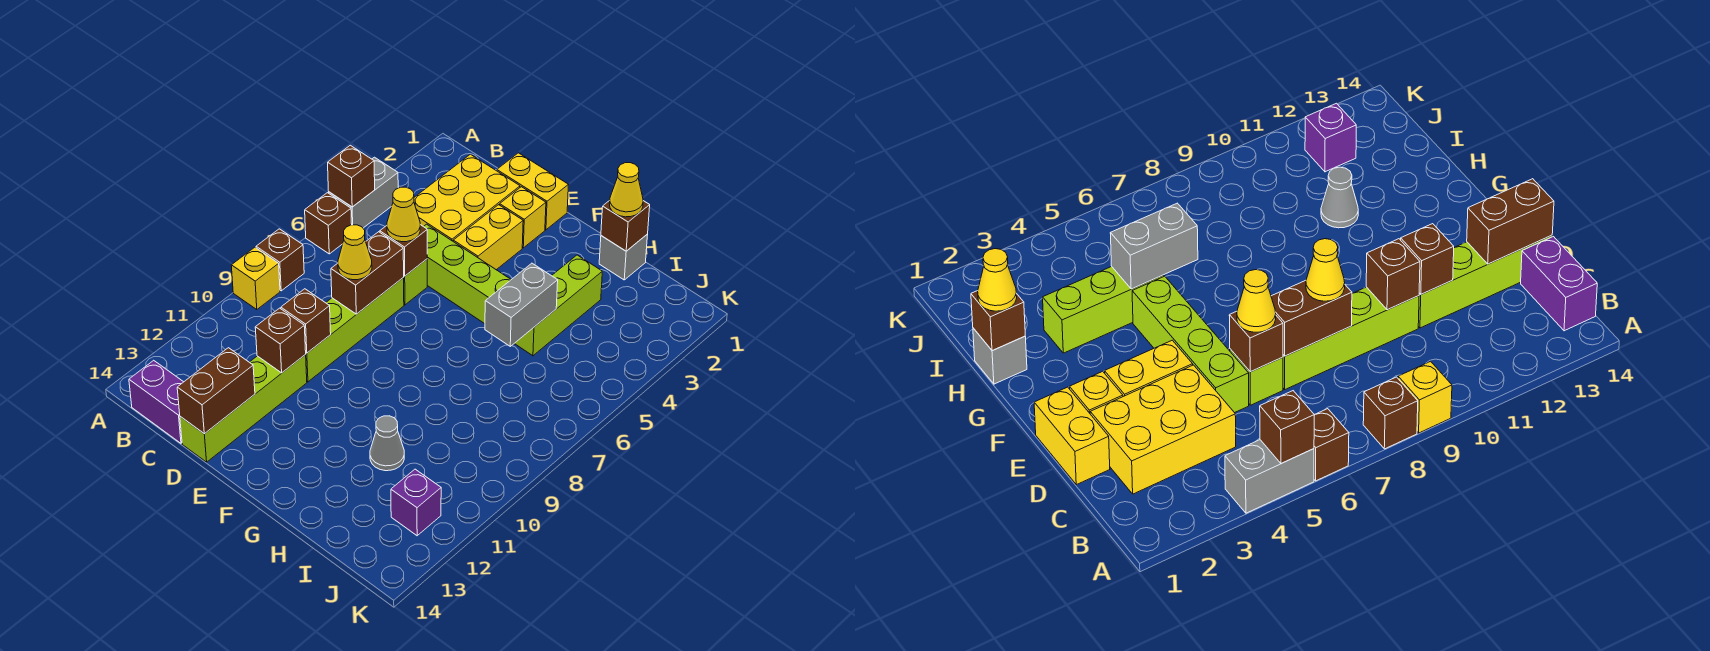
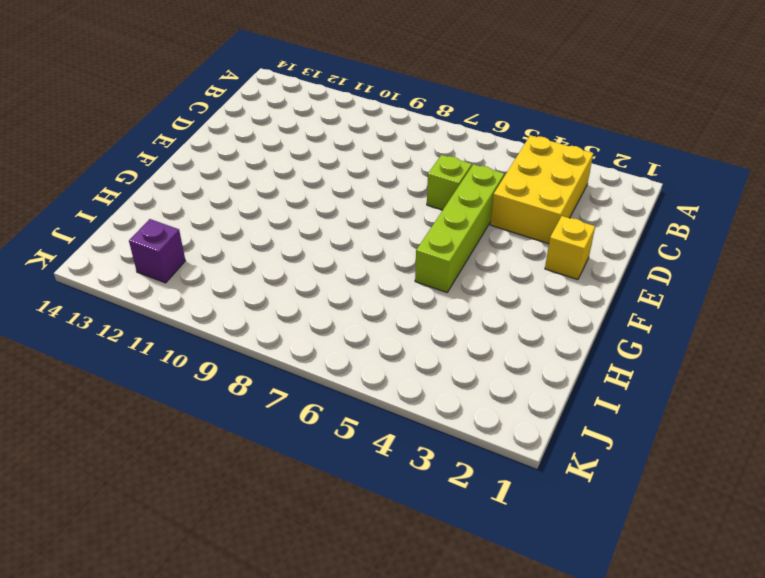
yellow brick B3:D4 level 1 -> yellow brick C2:D4 level 1
none -> grey brick A4:A5 level 1
none -> brown brick A6 level 1
none -> brown brick A8 level 1

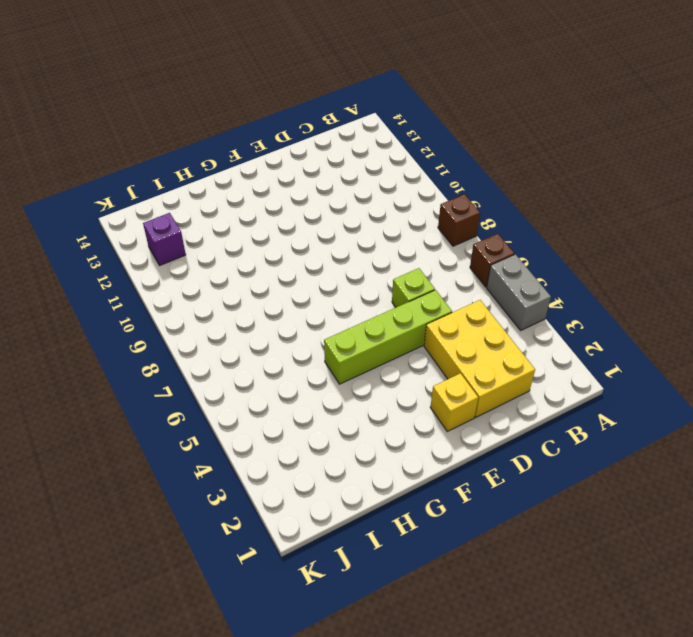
none -> yellow brick A9 level 1
none -> purple brick B14:C14 level 1
none -> yellow brick D1:E1 level 1

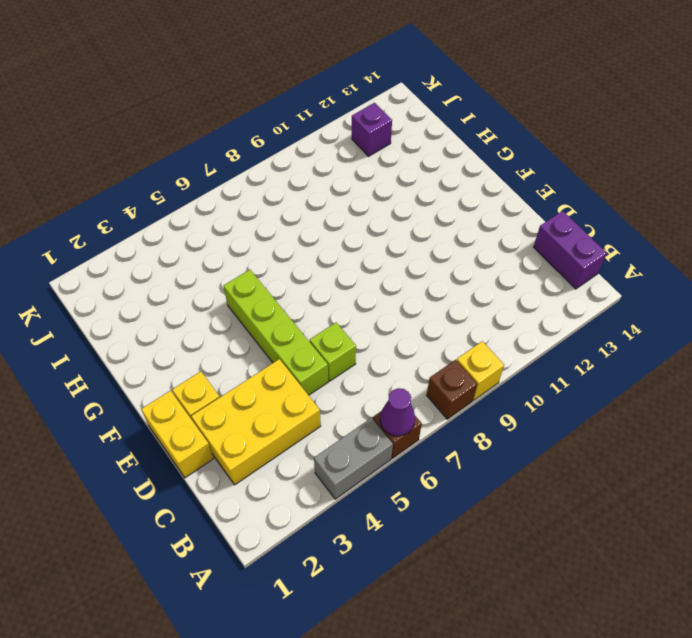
purple cone A6 level 2 -> none
none -> lime brick D7:D10 level 1
none -> lime brick D11:D14 level 1
none -> yellow brick E3:E4 level 1

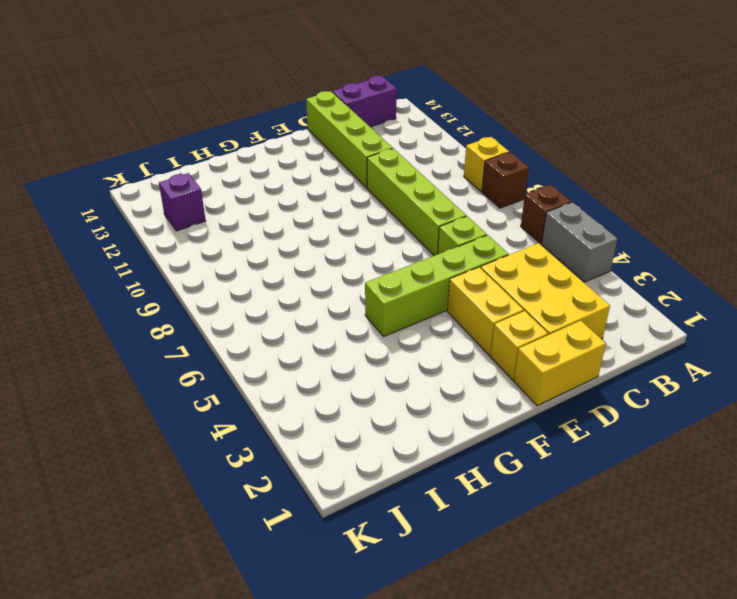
none -> grey brick H1 level 1
none -> lime brick H3:H5 level 1
none -> grey cone H11 level 1

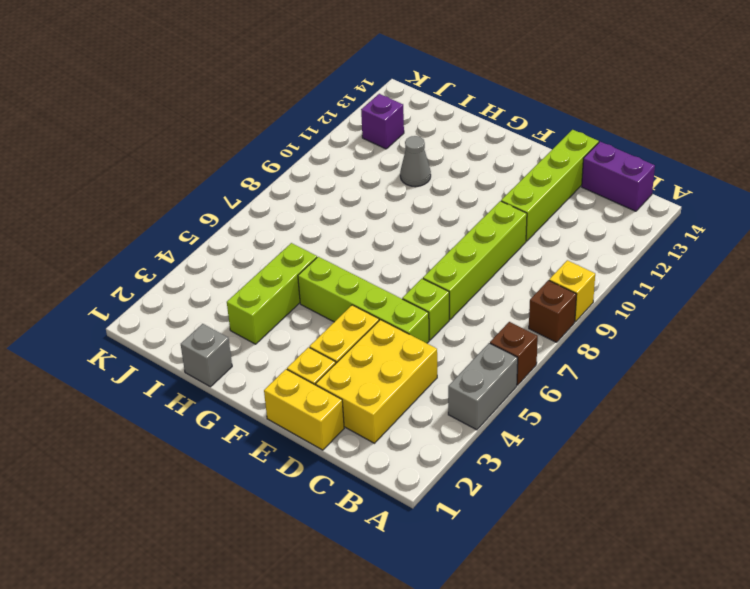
none -> brown brick A5 level 2
none -> brown brick D6 level 2
none -> brown brick D7:D8 level 2

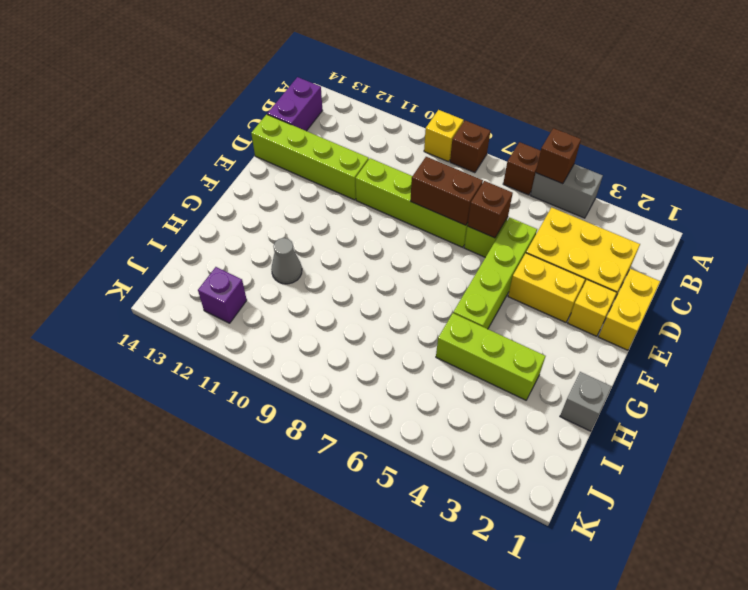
none -> brown brick D10 level 2
none -> brown brick D11 level 2
none -> brown brick D13:D14 level 2

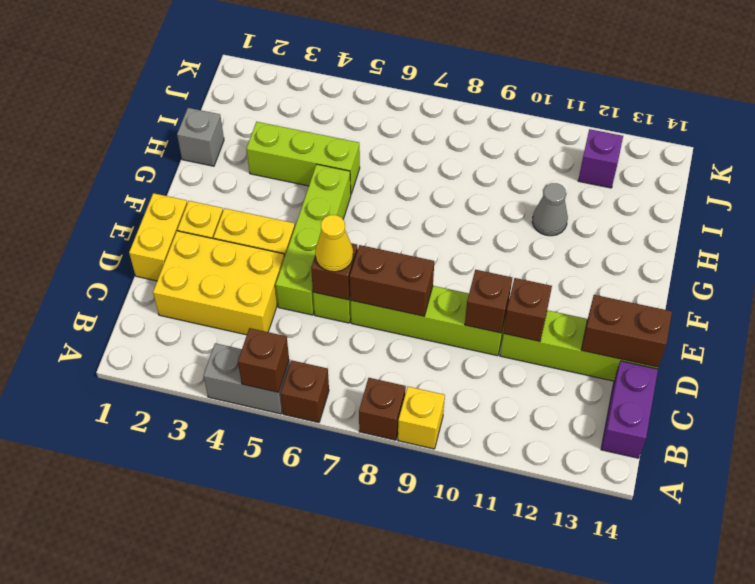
none -> brown brick H1 level 2
none -> grey brick H5:H6 level 2
none -> yellow cone D8 level 3

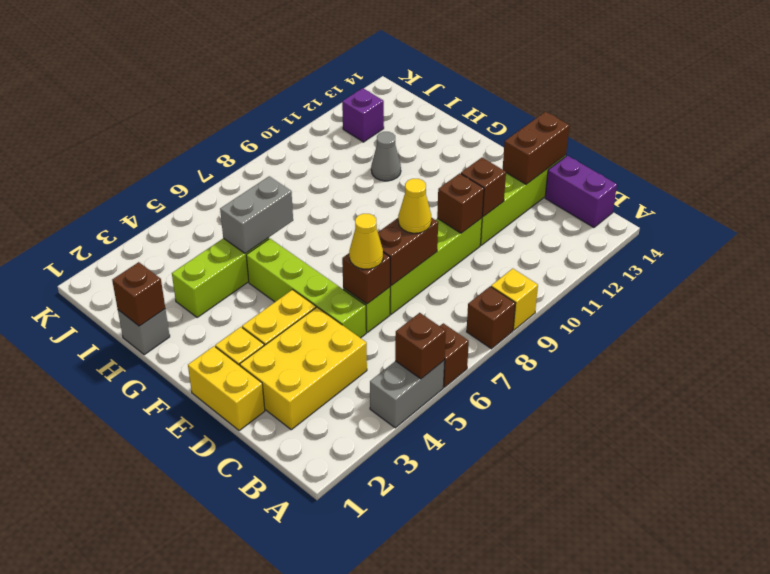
none -> yellow cone H1 level 3

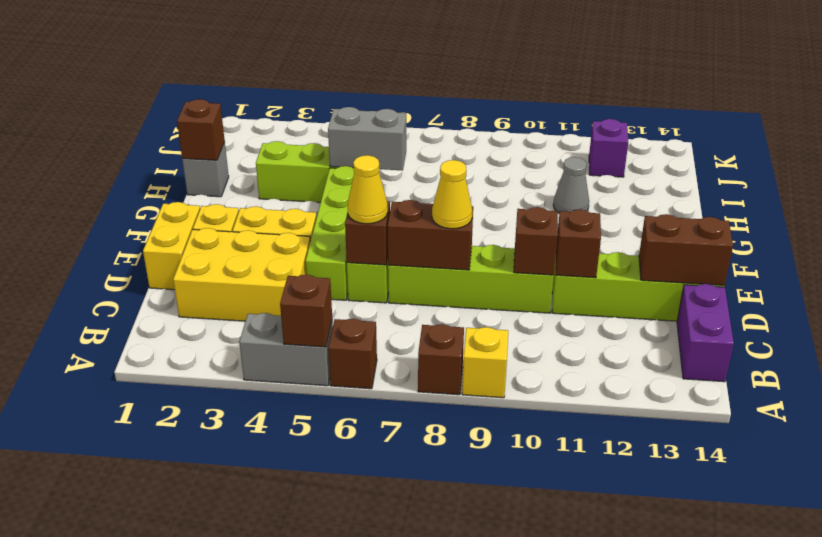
none -> yellow cone H1 level 3

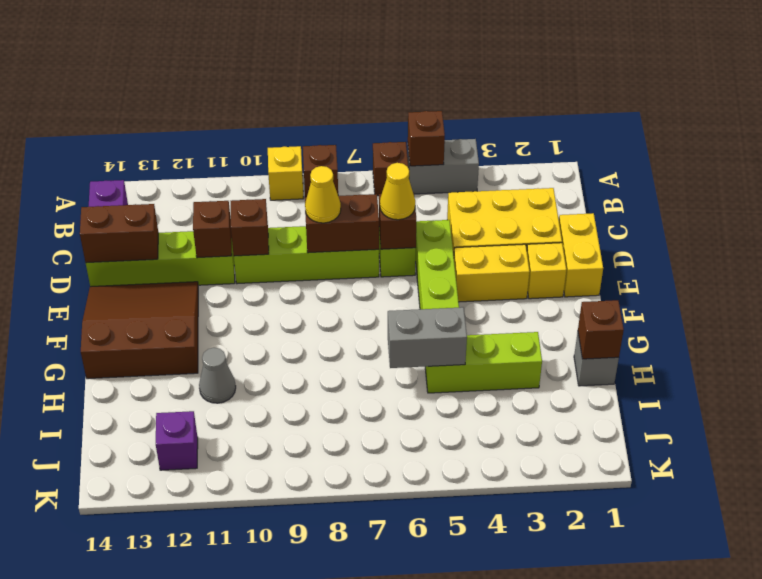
brown slope E12:G14 level 1 top G -> none
none -> yellow cone H1 level 3

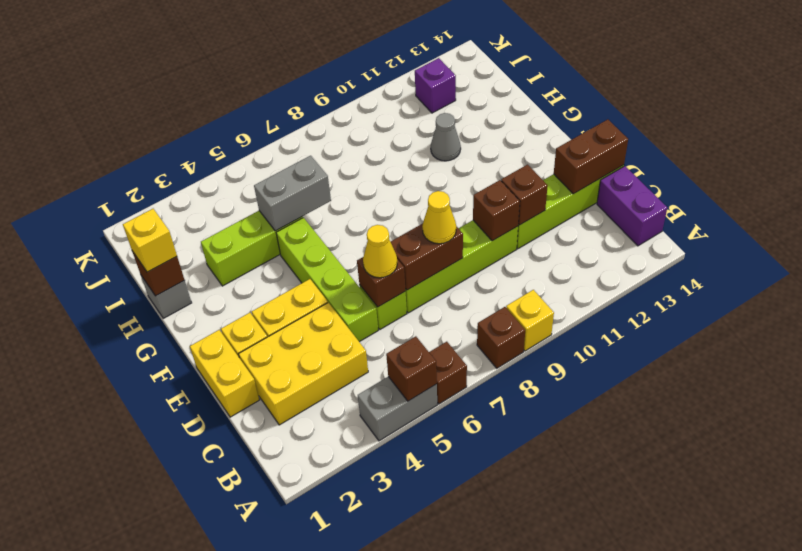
yellow brick H1 level 3 -> yellow cone H1 level 3

